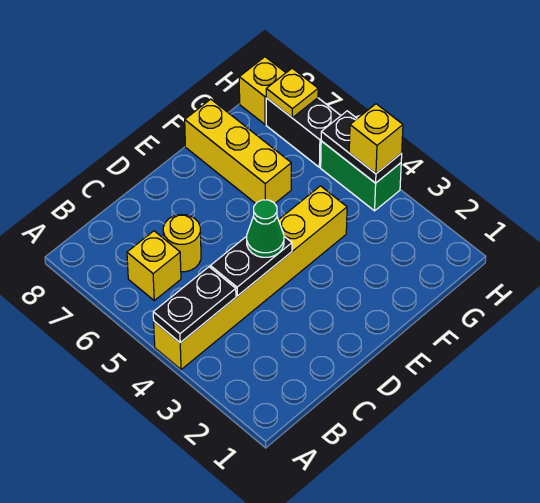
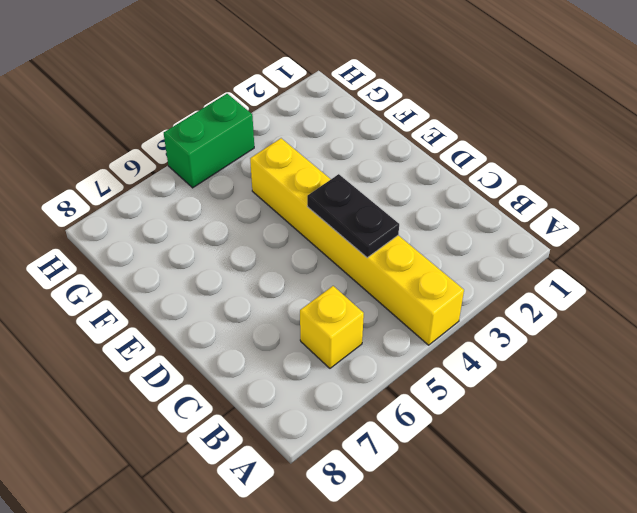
none -> yellow round brick C6 level 1
none -> yellow brick F6:F8 level 1
none -> black brick H6:H7 level 1

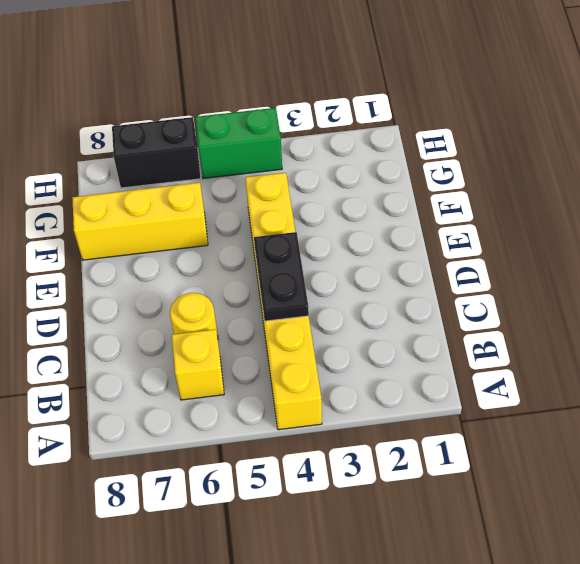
none -> yellow brick H8 level 1
none -> black plate A4:B4 level 2
none -> black plate H4:H5 level 2

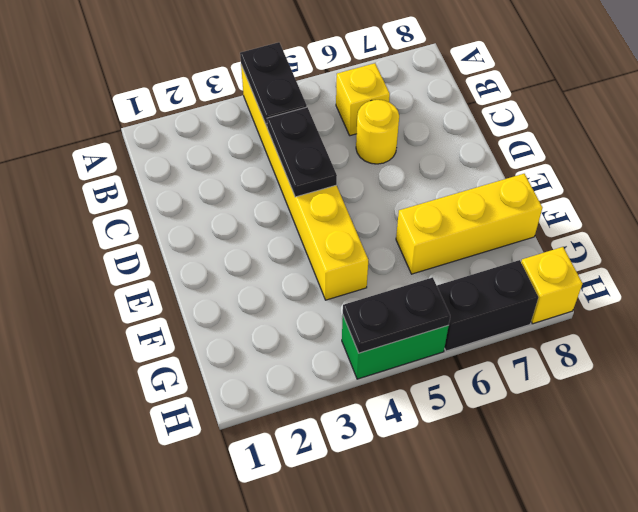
none -> yellow plate H7 level 2
none -> green cone D4 level 3
none -> yellow brick H4 level 3

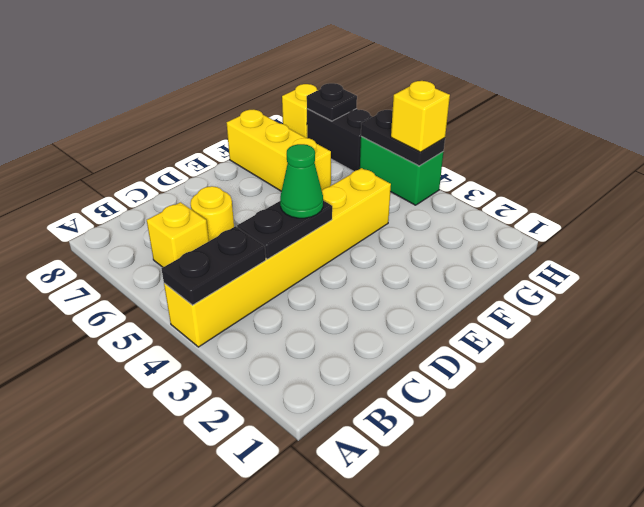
black plate H7 level 2 -> yellow plate H7 level 2

